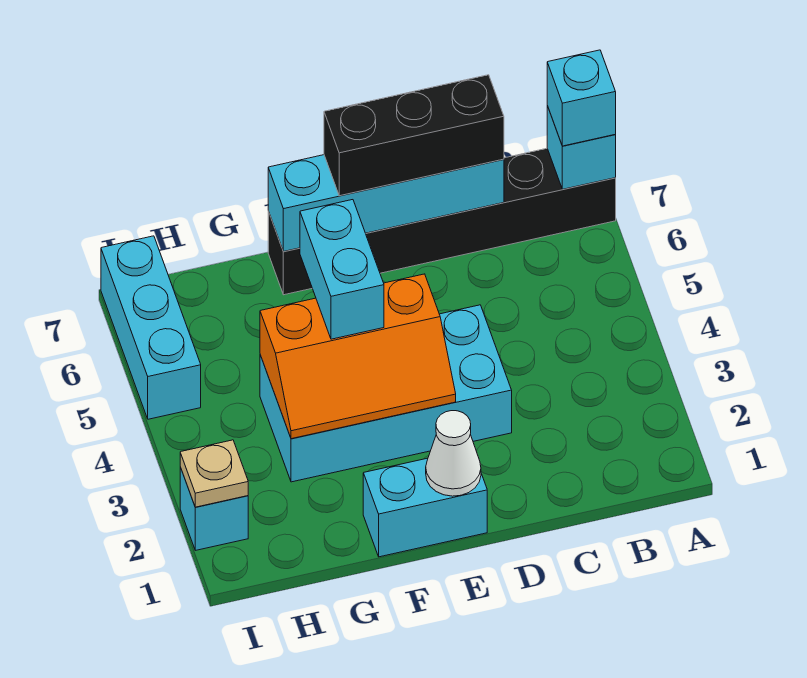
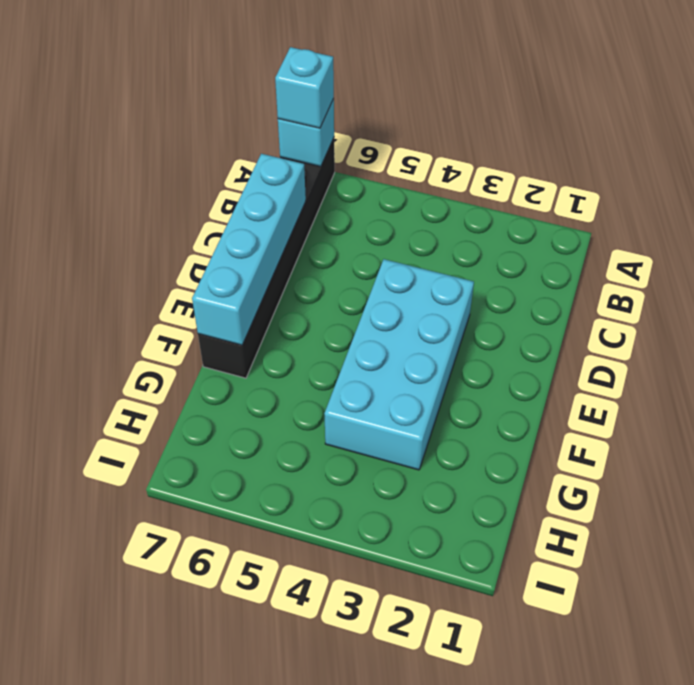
none -> cyan brick E1:F1 level 1
none -> cyan brick I2 level 1
none -> cyan brick I5:I7 level 1

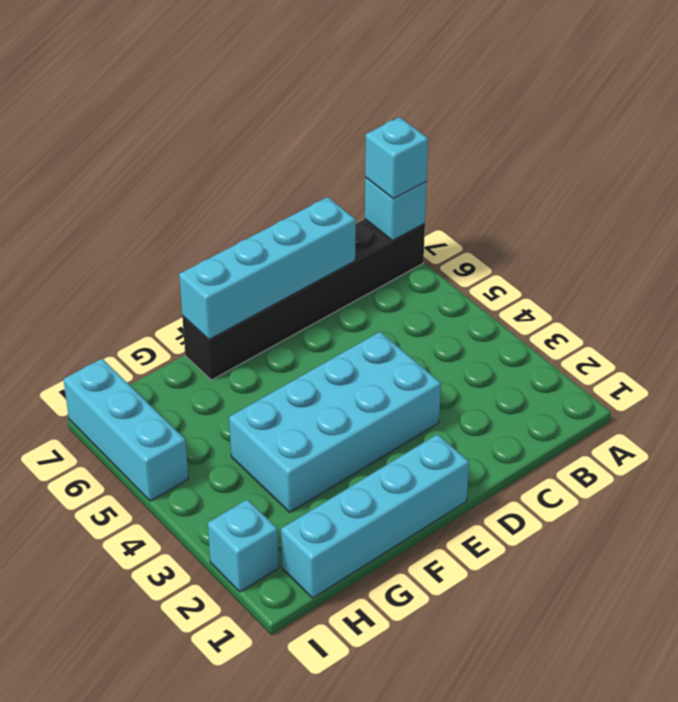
cyan brick E1:H1 level 1 -> cyan brick E1:F1 level 1
none -> white cone E1 level 2
none -> orange slope E3:G4 level 2 top 4
none -> tan plate I2 level 2

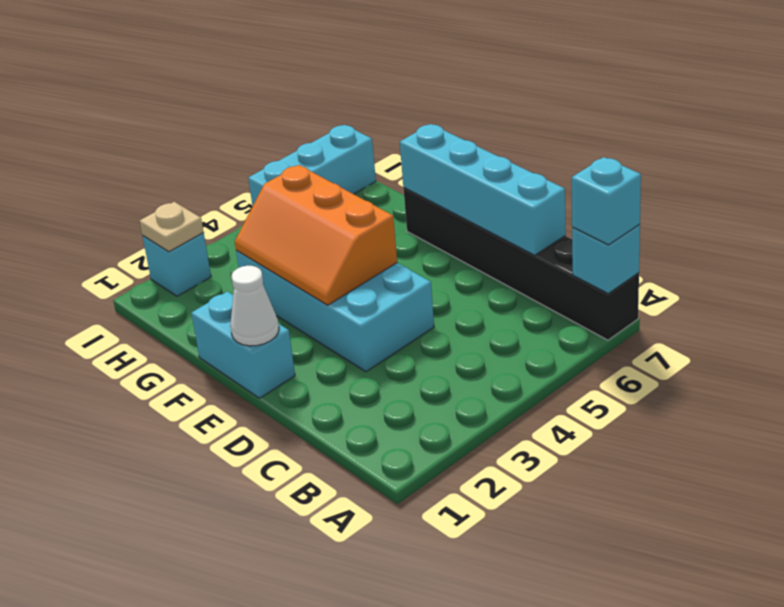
none -> black brick C7:E7 level 3
none -> cyan brick F4:F5 level 3

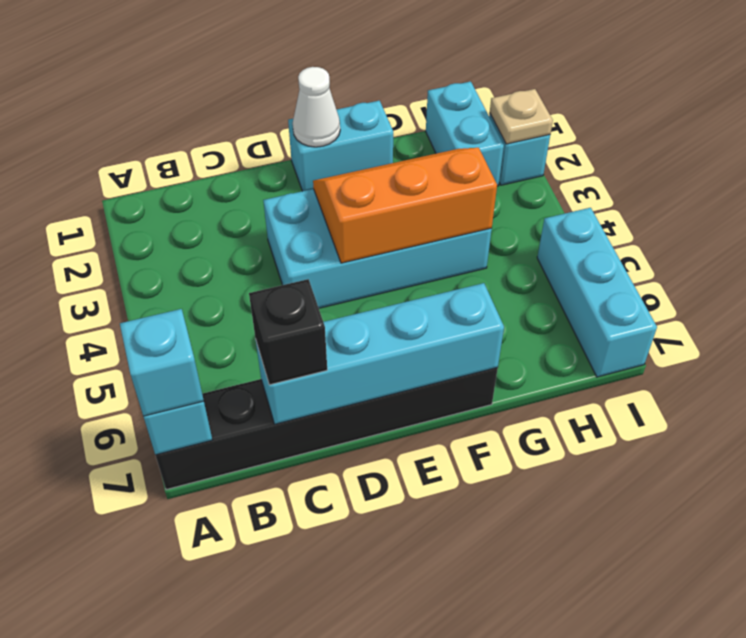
black brick C7 level 3 -> black brick C7:E7 level 3
cyan brick H1:H2 level 1 -> cyan brick F4:F5 level 3

